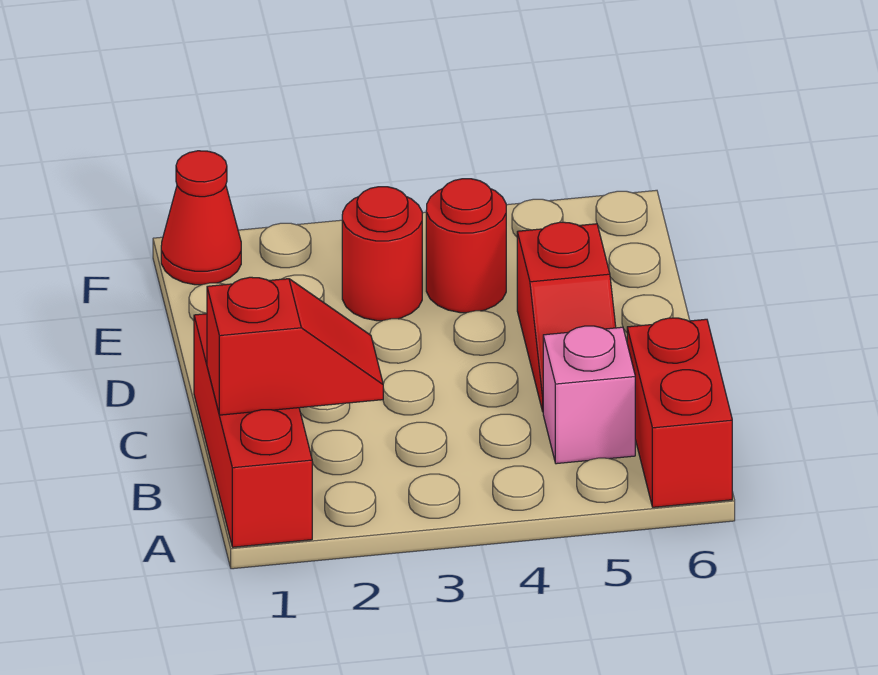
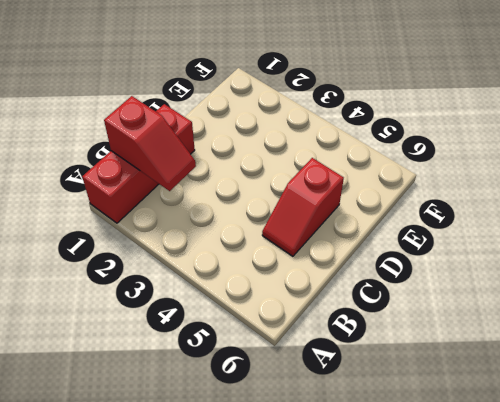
none -> red brick A6:B6 level 1
none -> pink brick B5 level 1

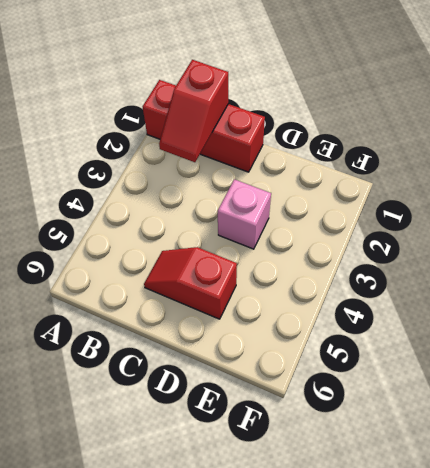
pink brick D3 level 1 -> pink brick B5 level 1
none -> red brick A6:B6 level 1
none -> red round brick E3 level 1

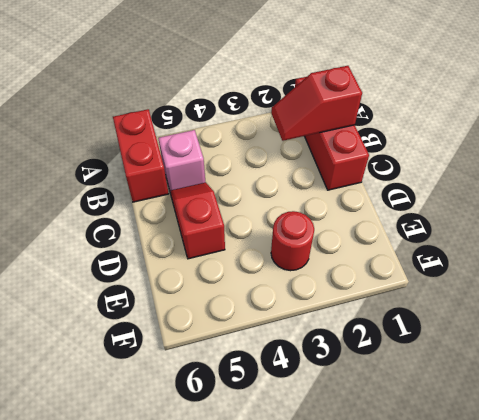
none -> red round brick E4 level 1
none -> red cone F1 level 1

